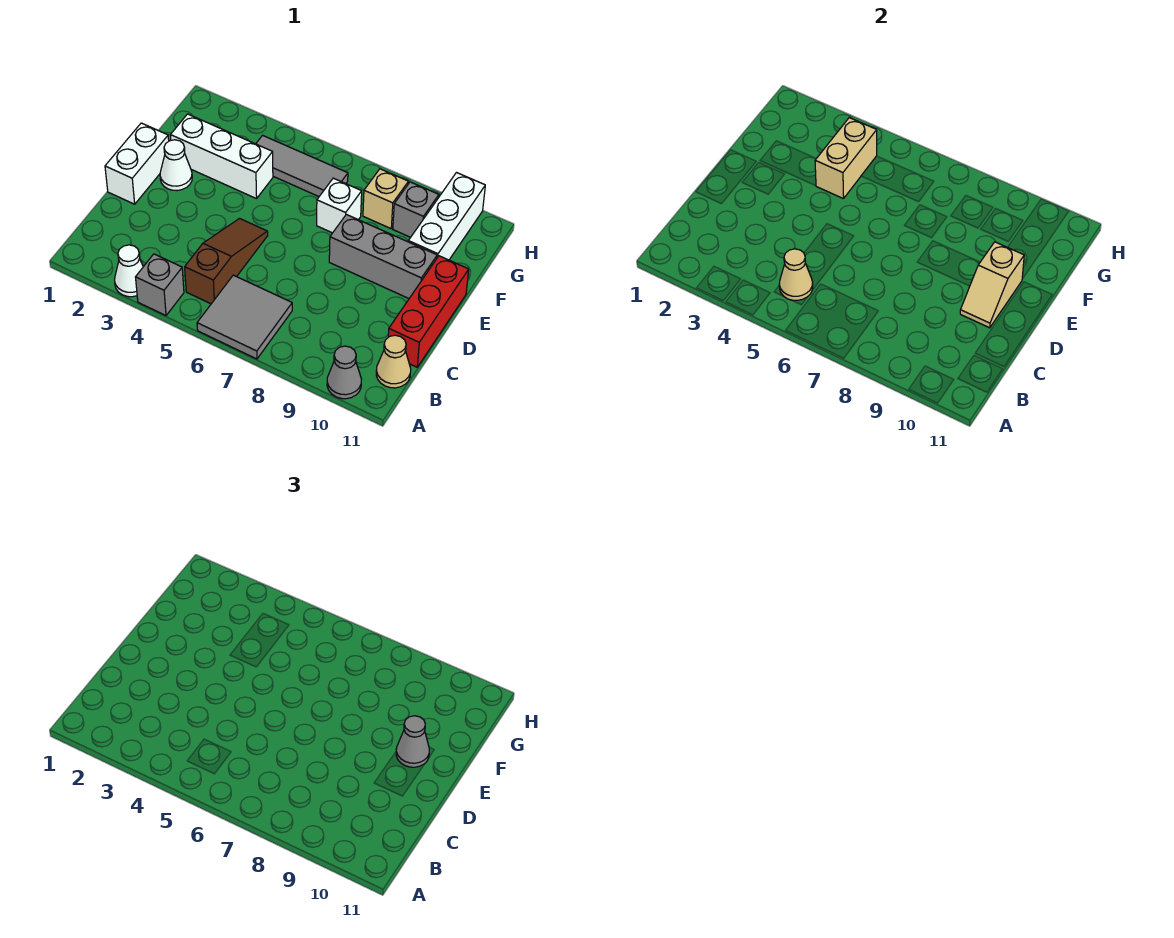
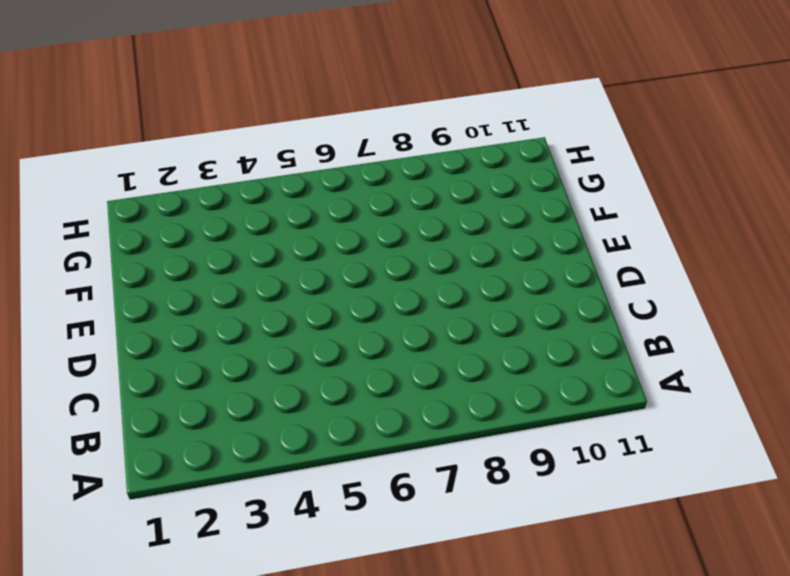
none -> white cone A3 level 1
none -> grey brick A4 level 1
none -> grey tile A6:B7 level 1

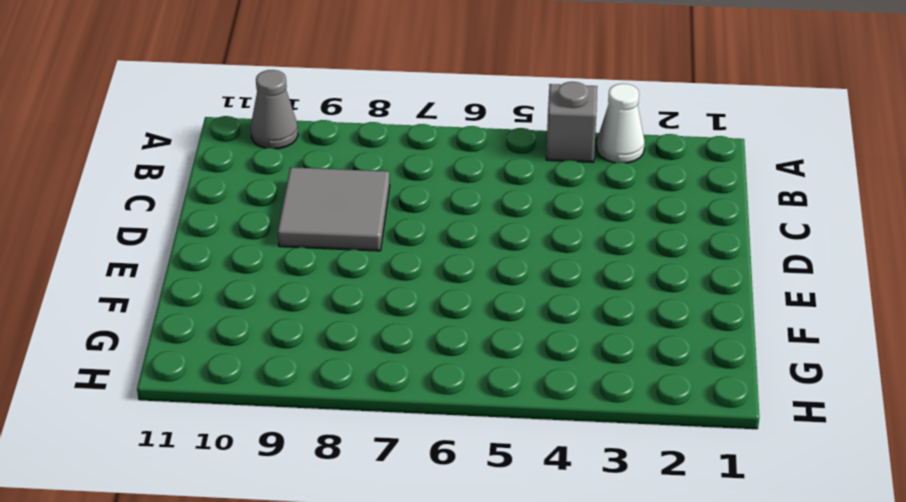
grey tile C8:D9 level 1 -> grey tile A6:B7 level 1
none -> brown slope B5:D5 level 1 top B
none -> tan cone B11 level 1
none -> red brick C11:E11 level 1

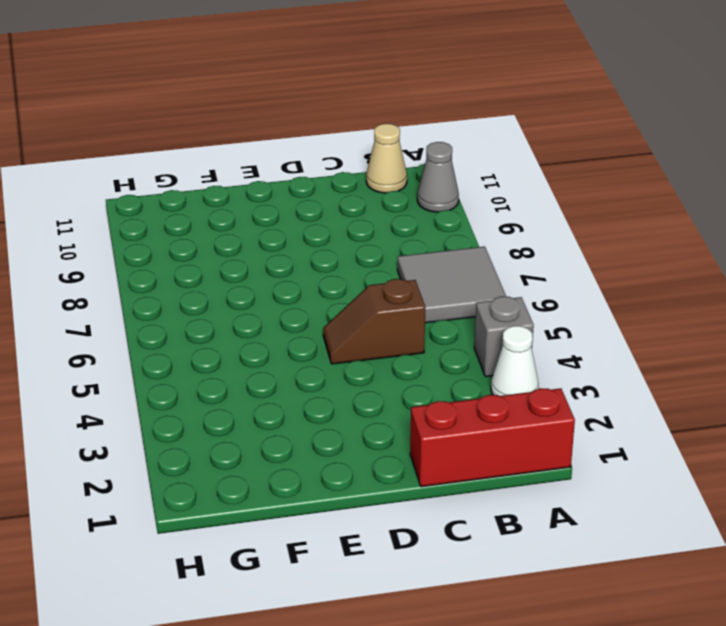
red brick A1:C1 level 1 -> red brick C11:E11 level 1
brown slope C5:D5 level 1 top C -> brown slope B5:D5 level 1 top B
none -> white brick D1:E1 level 1
none -> white cone E2 level 1
none -> grey brick E8:E10 level 1

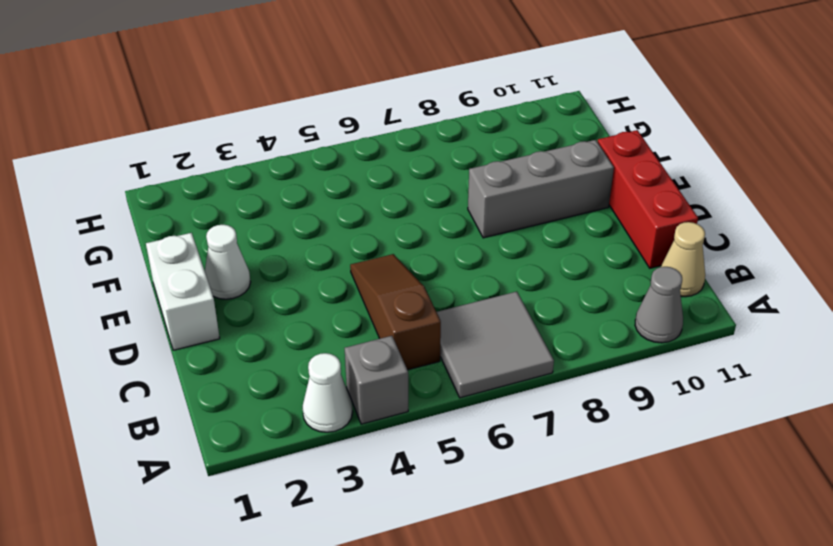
none -> white brick F2:F4 level 1
none -> white brick F7 level 1
none -> white brick F10:H10 level 1

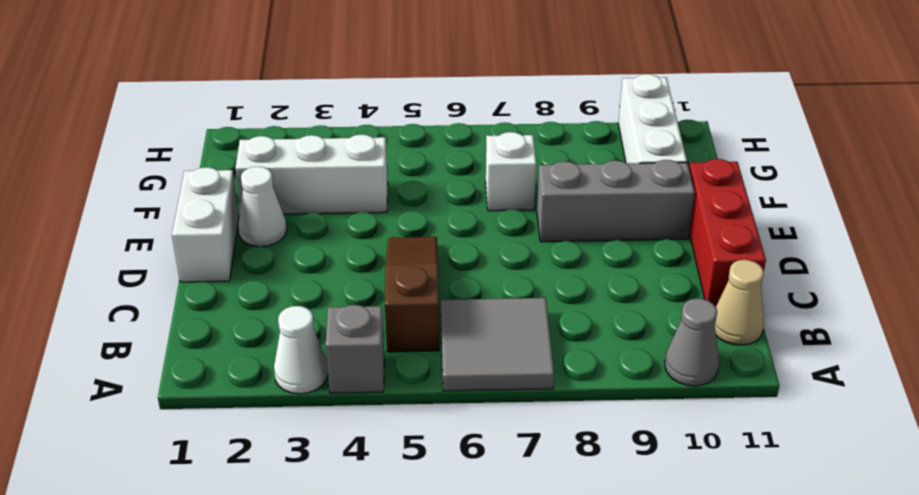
none -> grey tile G4:G6 level 1
none -> tan brick G8 level 1
none -> grey brick G9 level 1

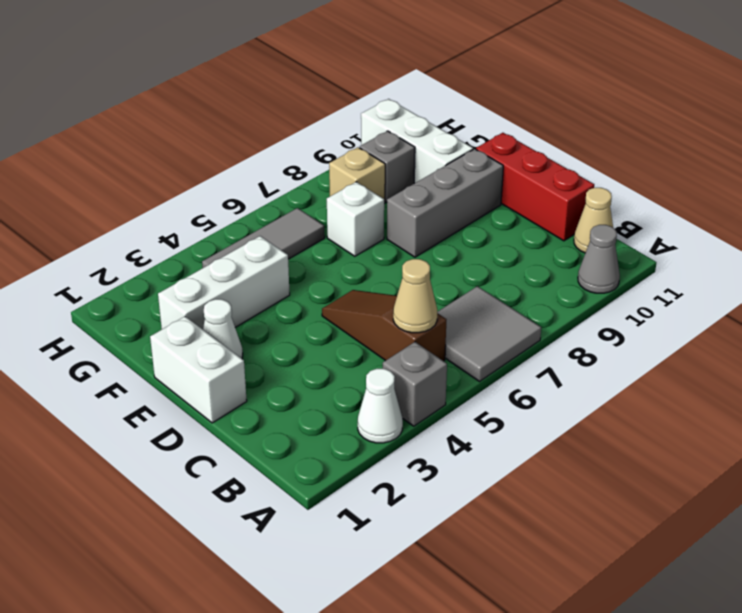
none -> tan slope D10:E10 level 2 top E
none -> tan brick F4:G4 level 2
none -> grey cone E10 level 3

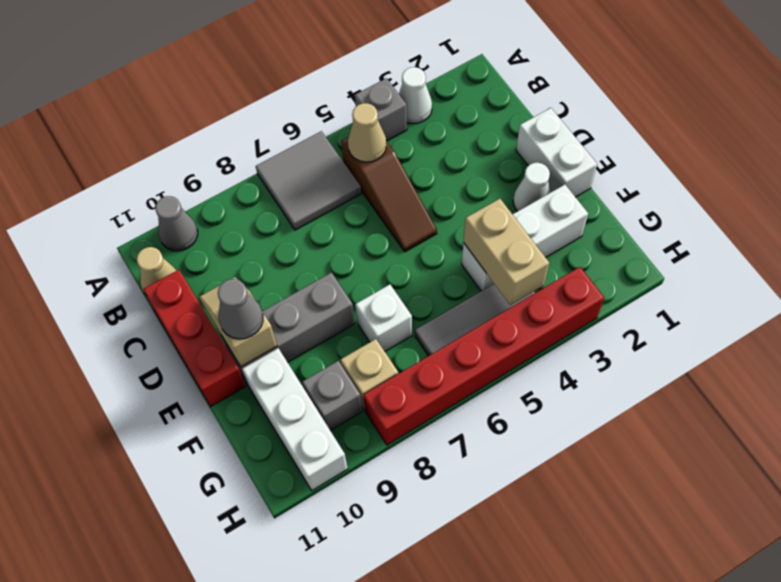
red brick H3:H8 level 1 -> none

